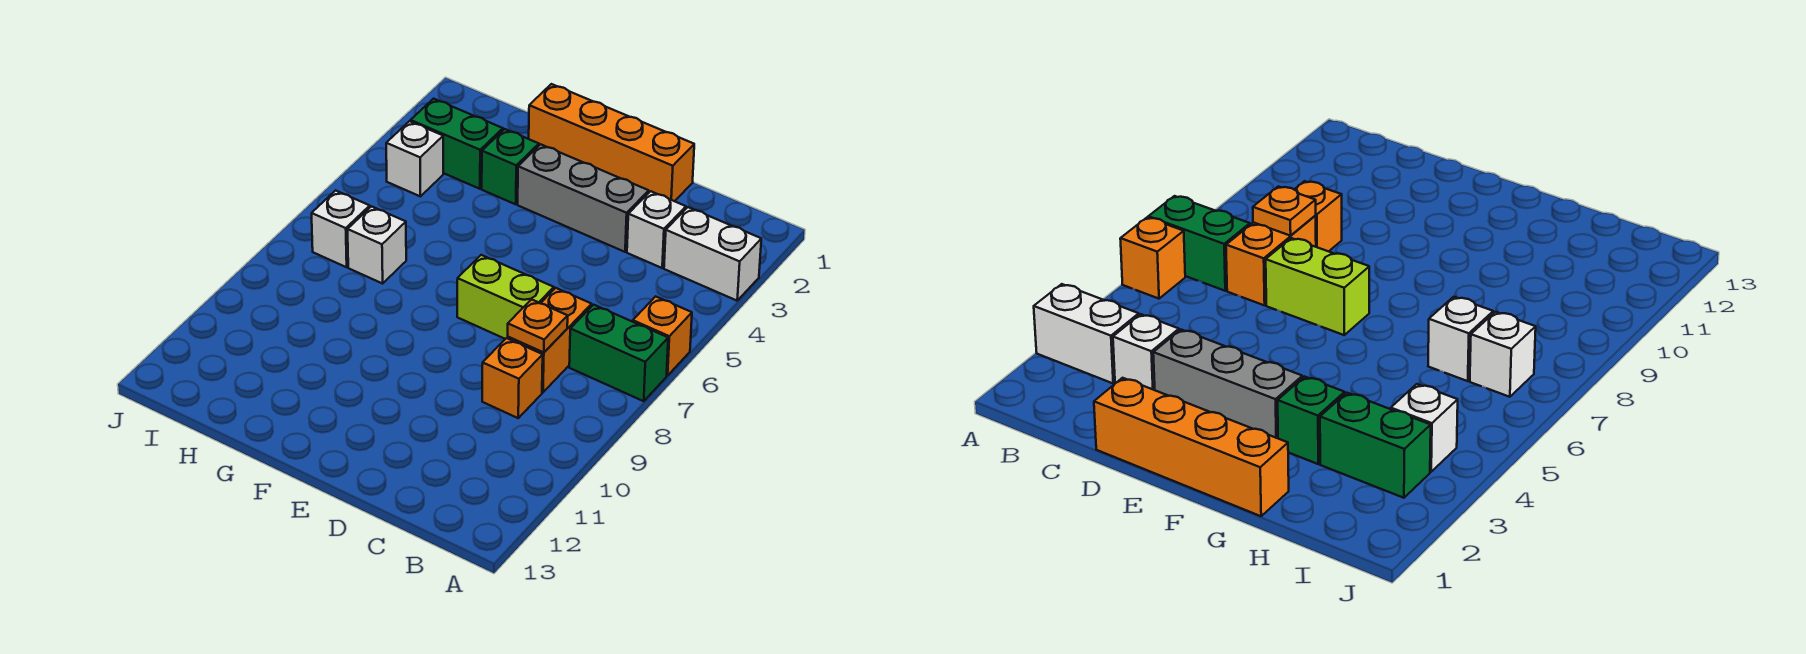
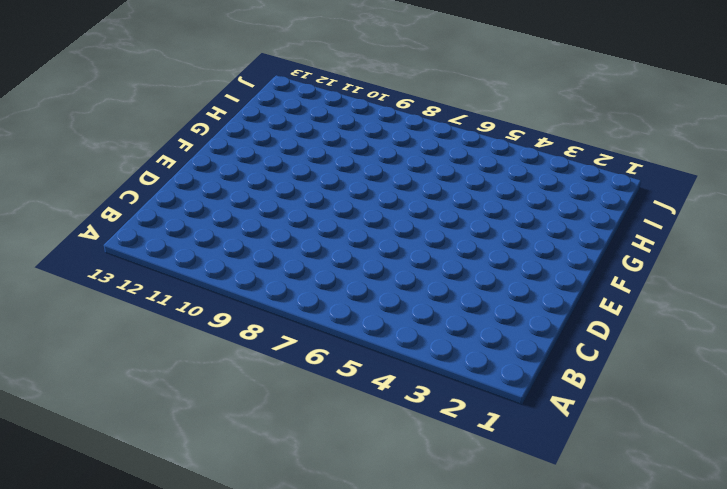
none -> white brick A3:B3 level 1
none -> orange brick A6 level 1
none -> green brick A7:B7 level 1

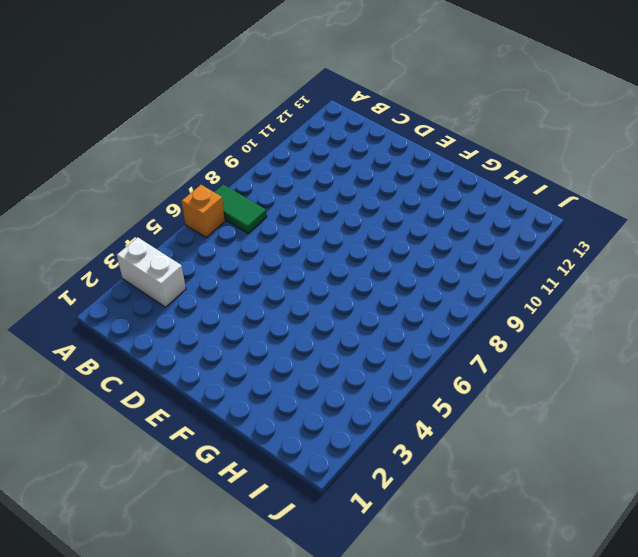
green tile A7:B7 level 1 -> green brick A7:B7 level 1
none -> white brick C3 level 1
none -> orange brick C7:C8 level 1
none -> orange brick C9 level 1

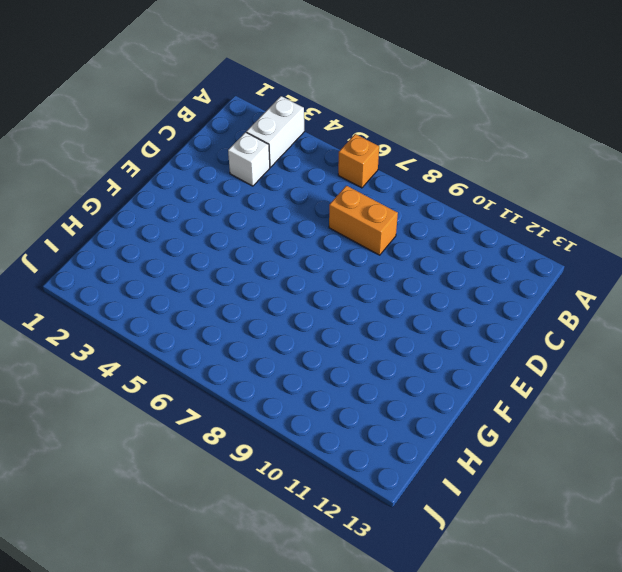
none -> green brick A7:B7 level 1
none -> orange brick C9 level 1
none -> orange brick D1:G1 level 1

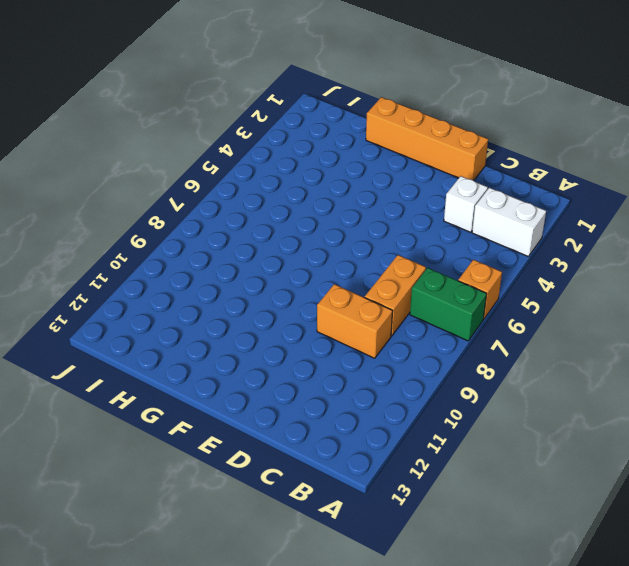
orange brick C9:D9 level 1 -> orange brick C9 level 1
none -> grey brick D3:F3 level 1
none -> lime brick D7:E7 level 1
none -> green brick G3 level 1

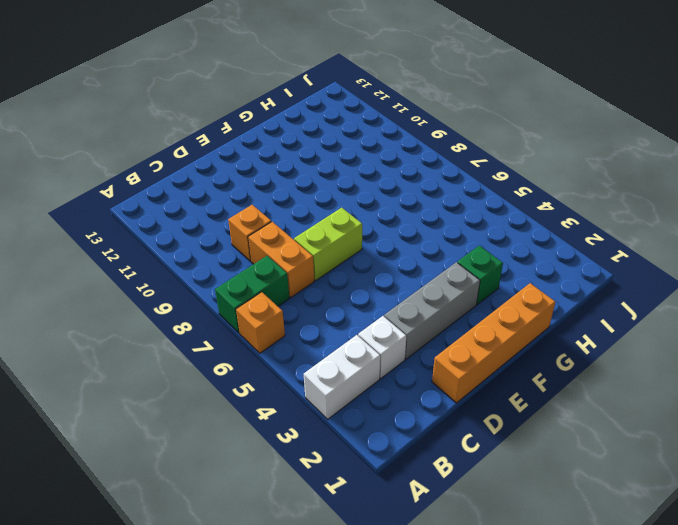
none -> green brick H3:I3 level 1
none -> white brick H7 level 1
none -> white brick I4 level 1

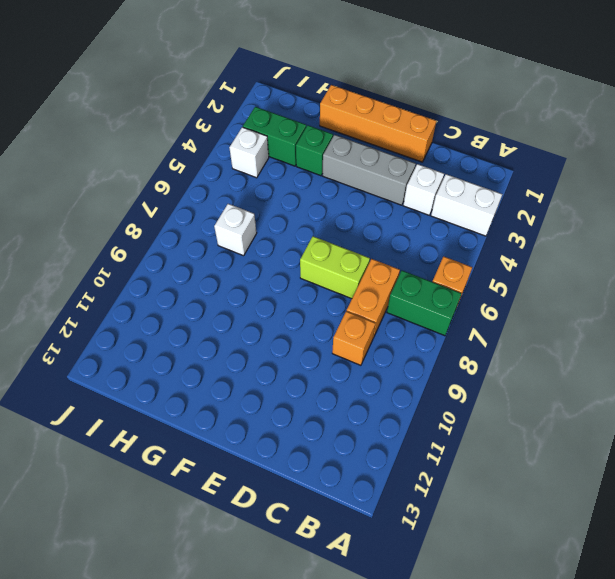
none -> white brick I7 level 1
none -> orange plate C8 level 2

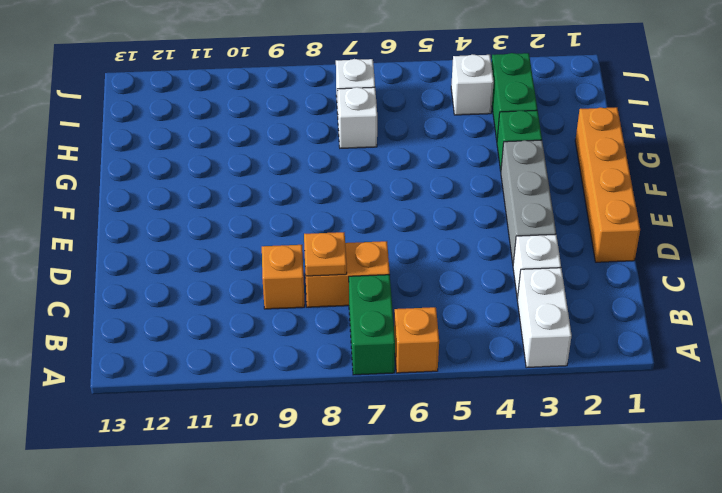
none -> lime brick D7:E7 level 1

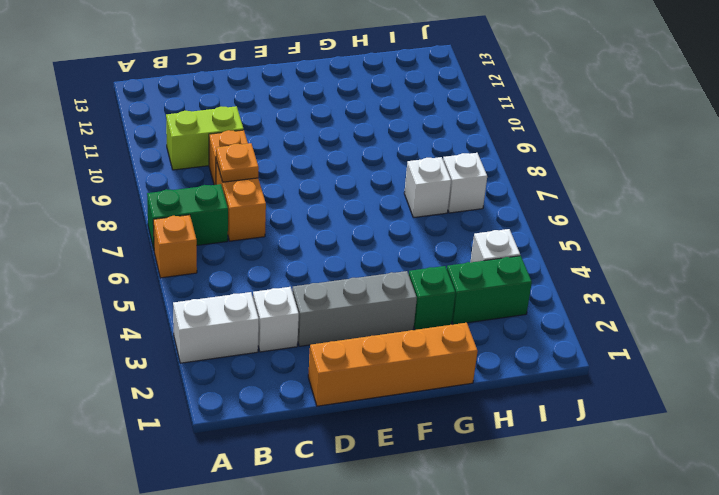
lime brick B10:C10 level 1 -> lime brick D7:E7 level 1

